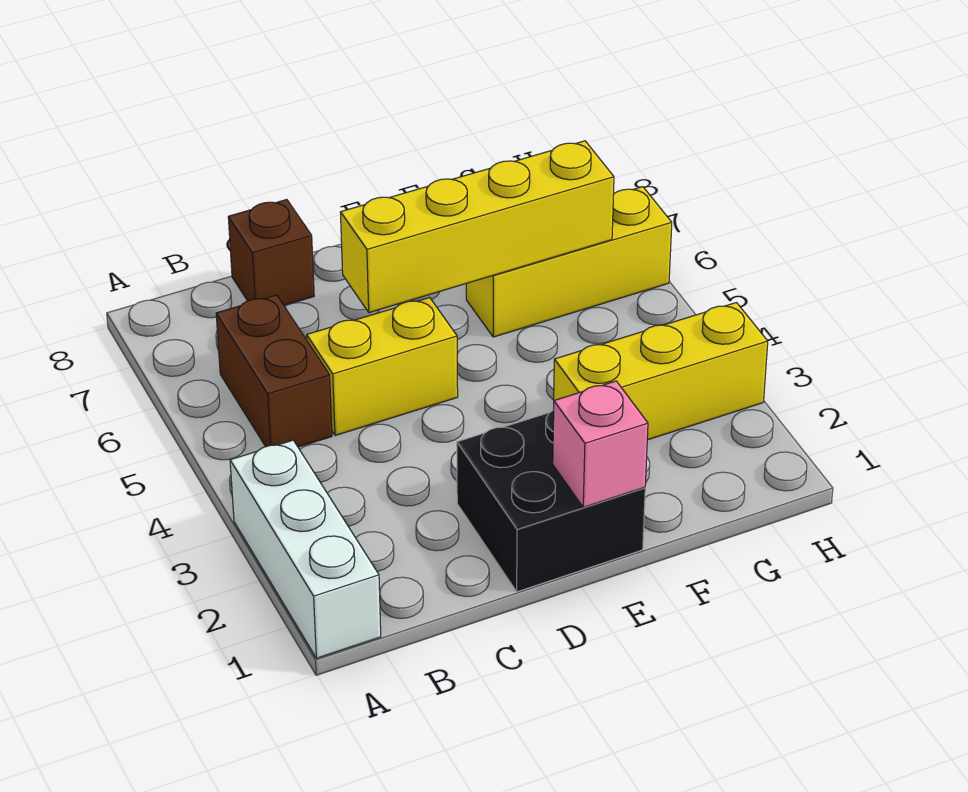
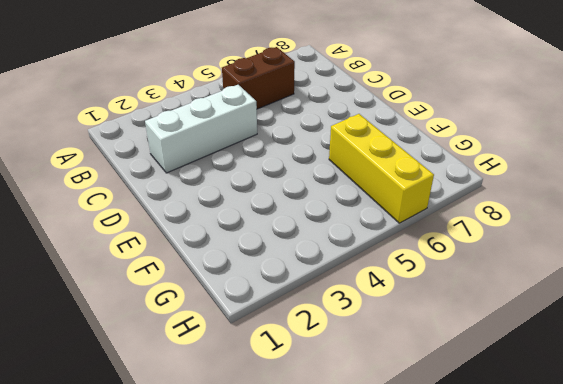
white brick C2:C4 level 1 -> white brick A1:A3 level 1
none -> yellow brick C5:D5 level 1
none -> brown brick C8 level 1

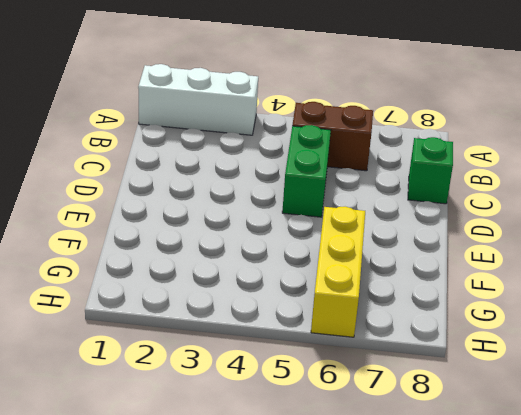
green brick C5:D5 level 1 -> yellow brick C5:D5 level 1
green brick C8 level 1 -> brown brick C8 level 1
none -> black brick D1:E2 level 1
none -> yellow brick F3:H3 level 1

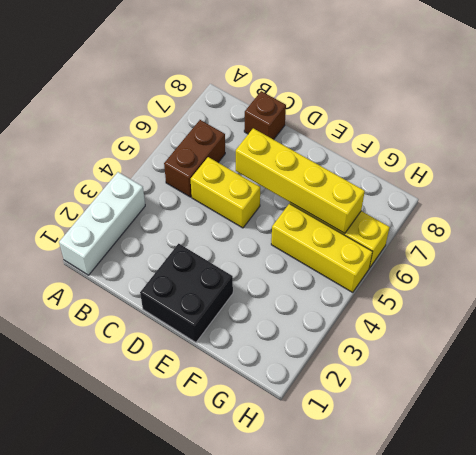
yellow brick F5:H5 level 1 -> yellow brick F3:H3 level 1
none -> pink brick E1 level 2

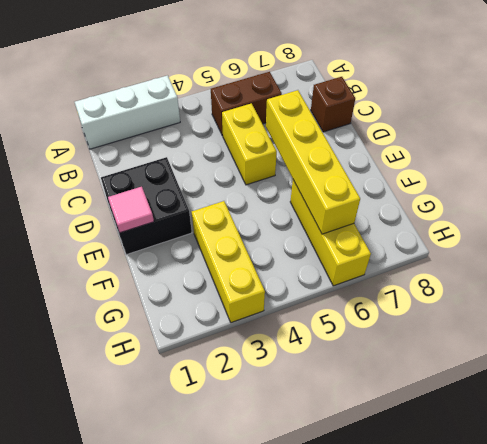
pink tile E1 level 2 -> pink brick E1 level 2

